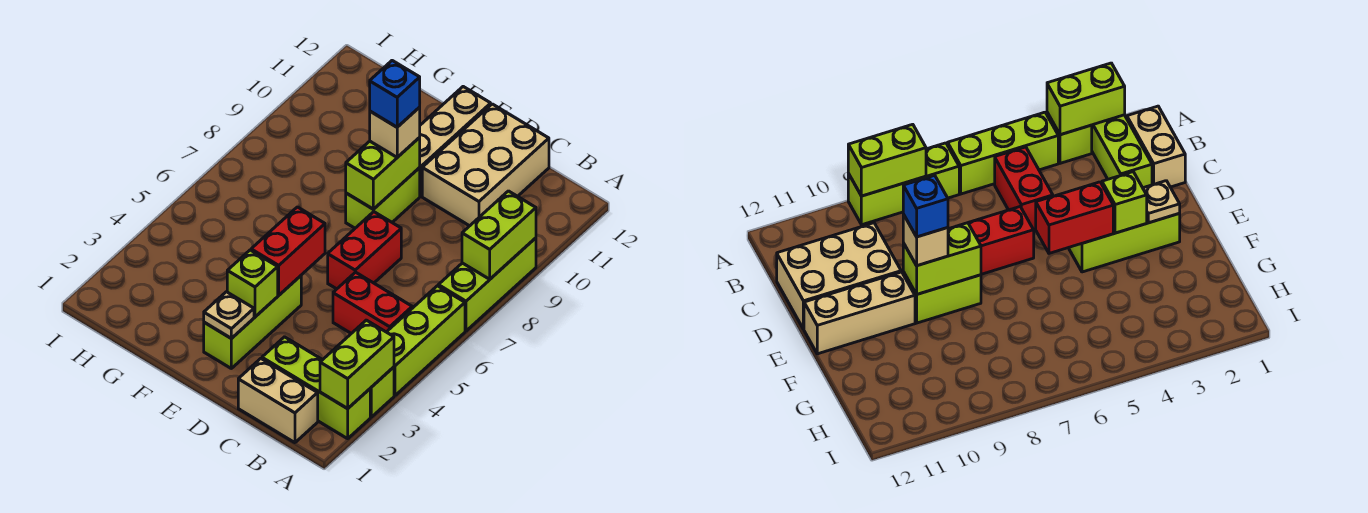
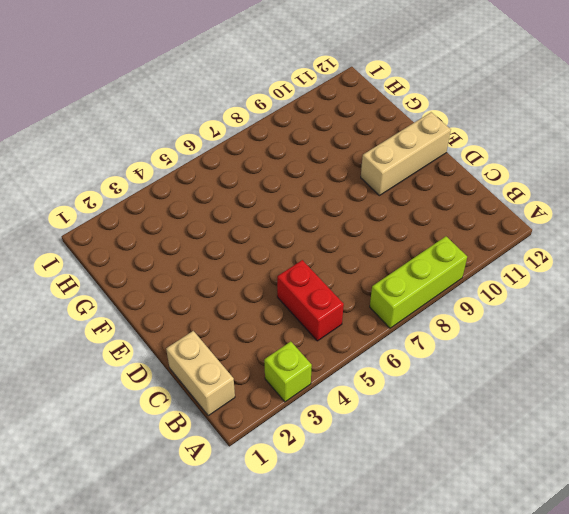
none -> lime brick A2:C2 level 1
none -> lime brick A4:A6 level 1
none -> tan brick C10:D12 level 1

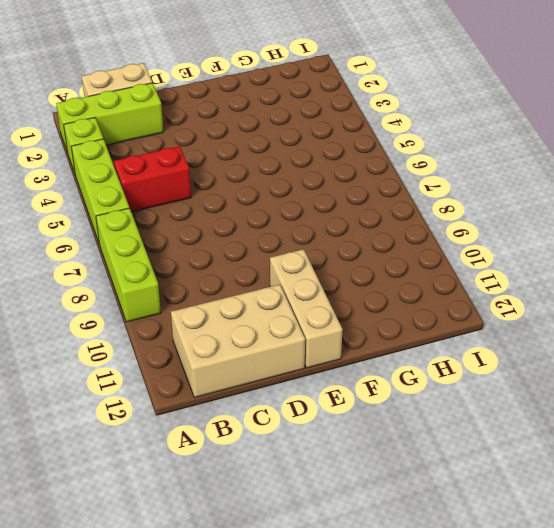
tan brick B11:D12 level 1 -> tan brick C10:D12 level 1
none -> red brick D6:D7 level 1
none -> lime brick E2:E4 level 1
none -> lime brick E8:E9 level 1

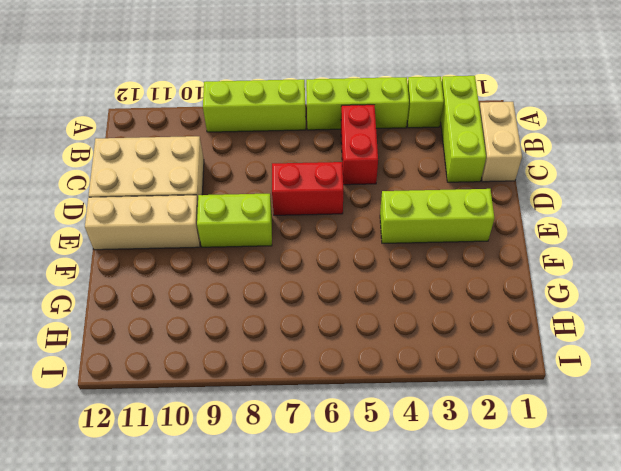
none -> lime brick A2:A3 level 2
none -> lime brick A8:A9 level 2
none -> tan plate E2 level 2

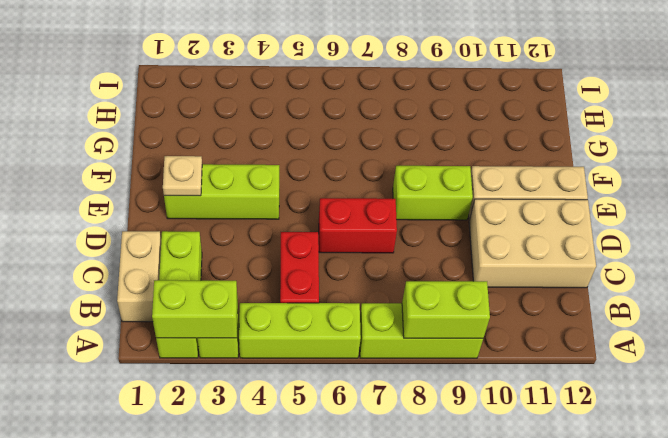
none -> lime brick E3 level 2
none -> red brick E4:E5 level 2
none -> lime brick E8:E9 level 2

